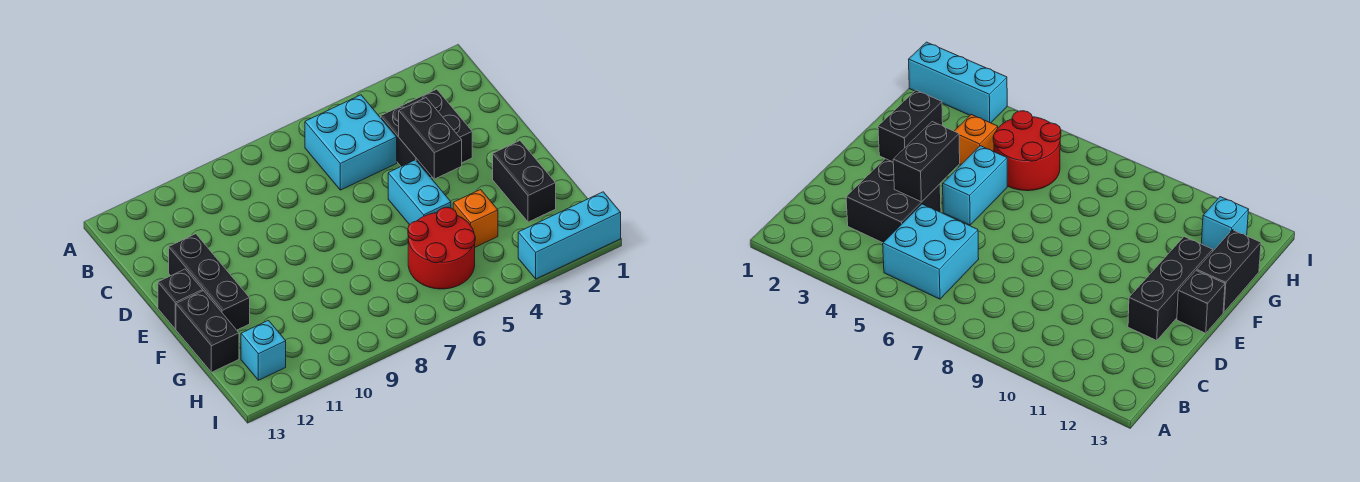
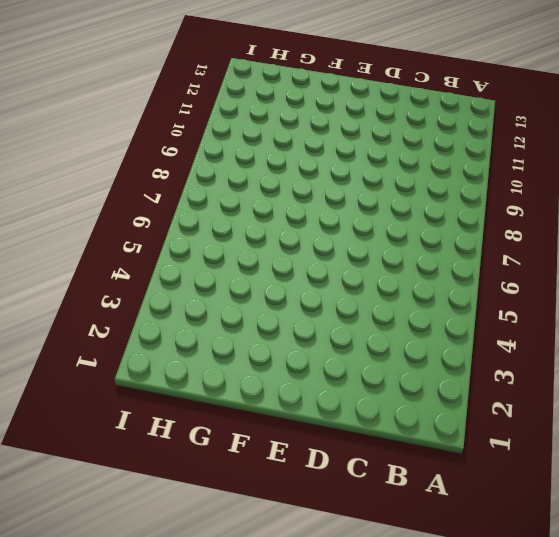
none -> cyan brick B5:C6 level 1
none -> black brick C3:D4 level 1
none -> black brick D12:F12 level 1

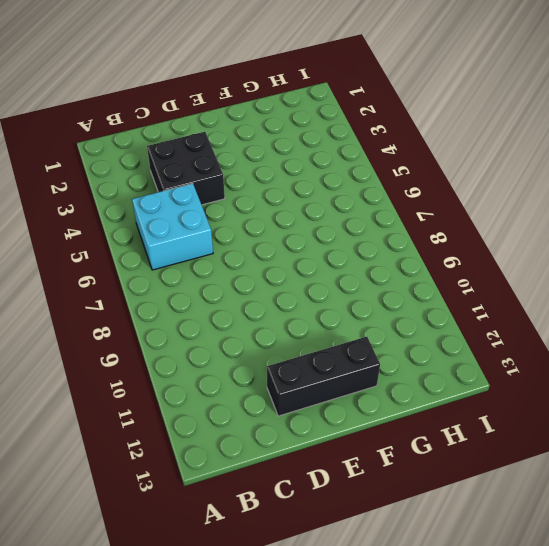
none -> cyan brick E5:F5 level 1
none -> black brick E13 level 1
none -> black brick F2:G2 level 1

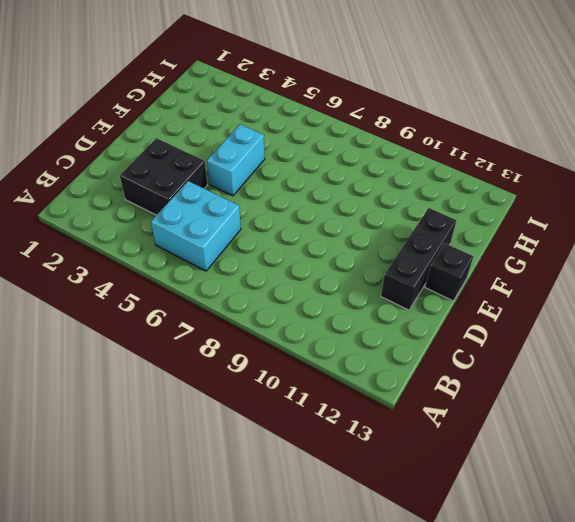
none -> black brick F2:G2 level 1
none -> black brick F13:G13 level 1
none -> orange brick G4 level 1

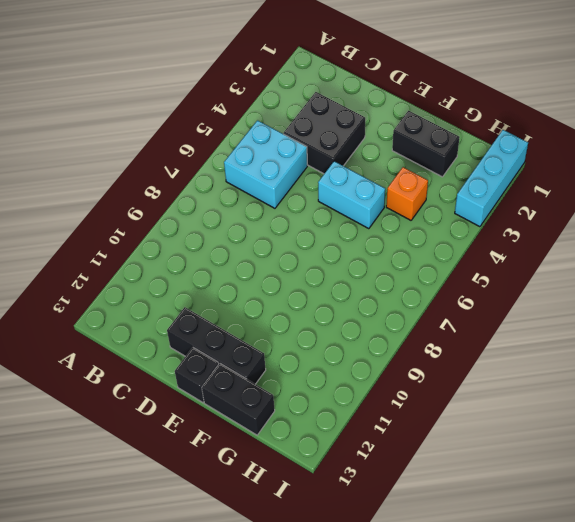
none -> red round brick G5:H6 level 1
none -> cyan brick H12 level 1
none -> black brick D4:E4 level 2

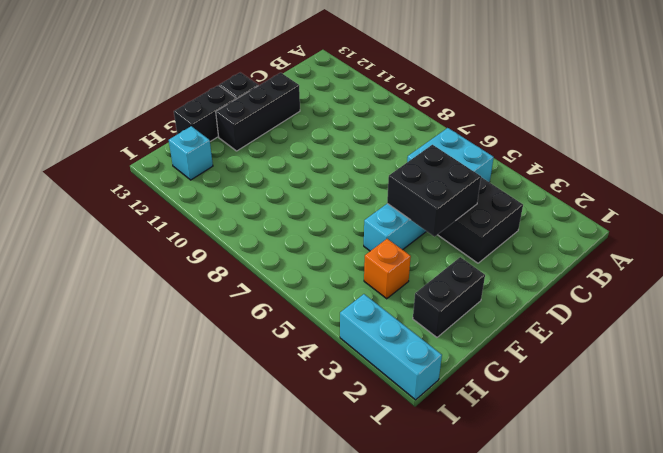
black brick D4:E5 level 2 -> black brick D4:E4 level 2
none -> red round brick G5:H6 level 1

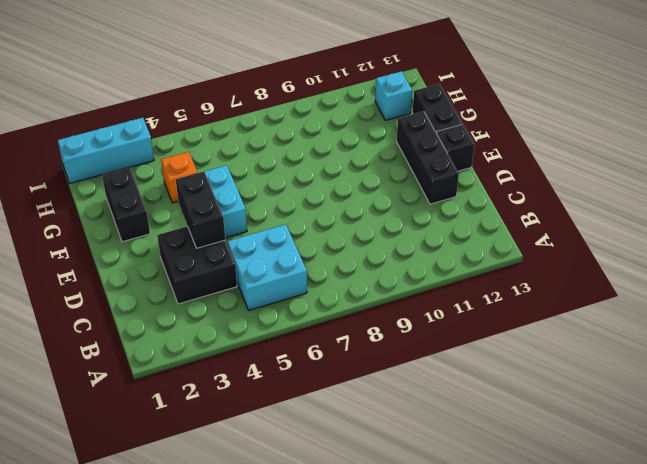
none -> red round brick G5:H6 level 1

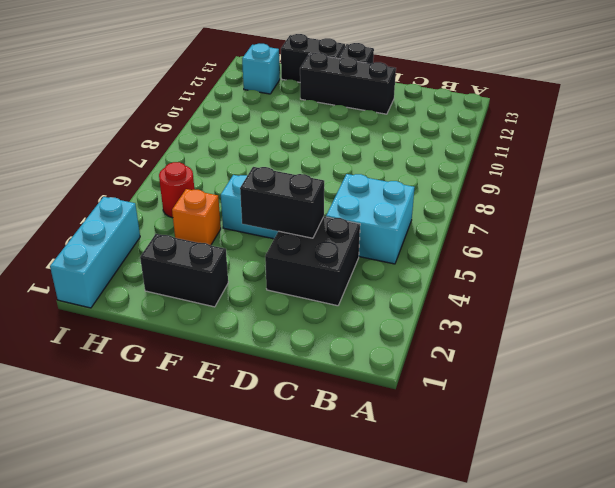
red round brick H5 level 1 -> red round brick G5:H6 level 1

